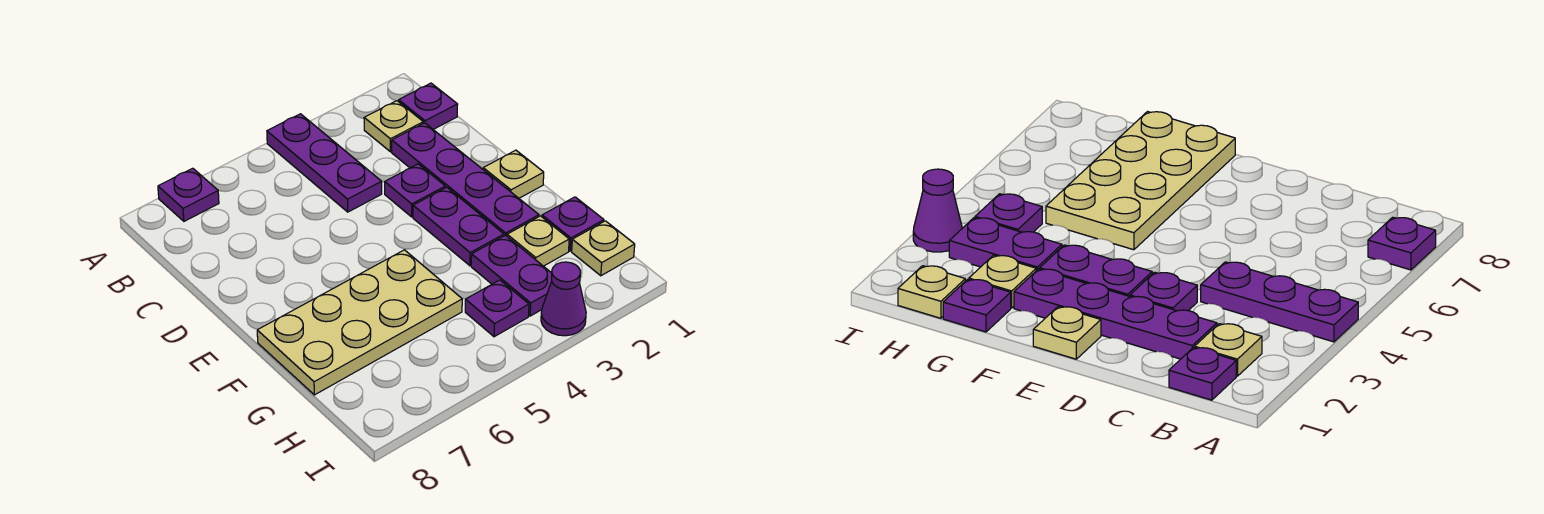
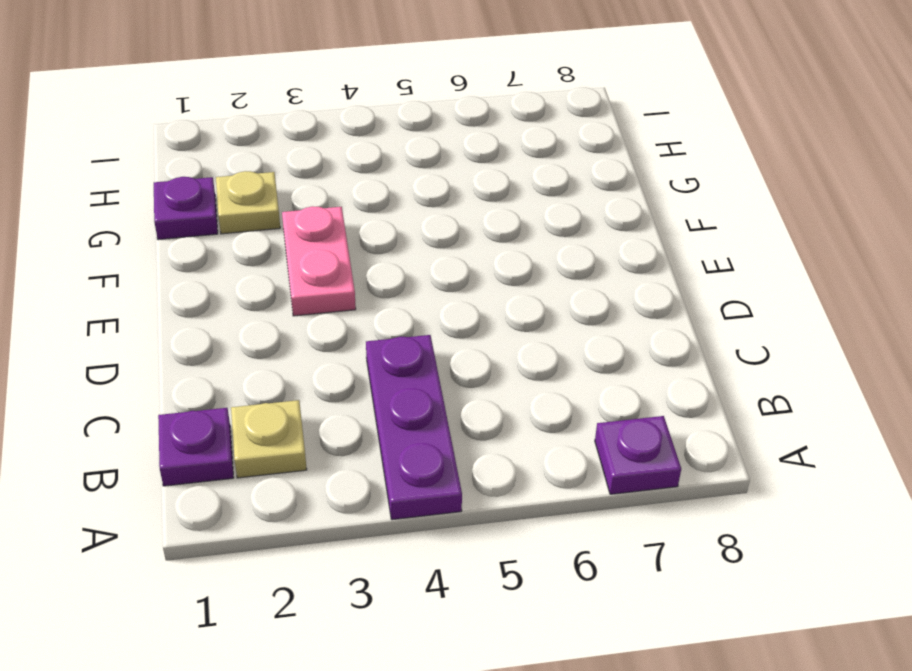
pink plate E3:F3 level 1 -> purple plate E3:F3 level 1
none -> purple plate C2:F2 level 1
none -> purple plate D3 level 1
none -> tan plate E1 level 1

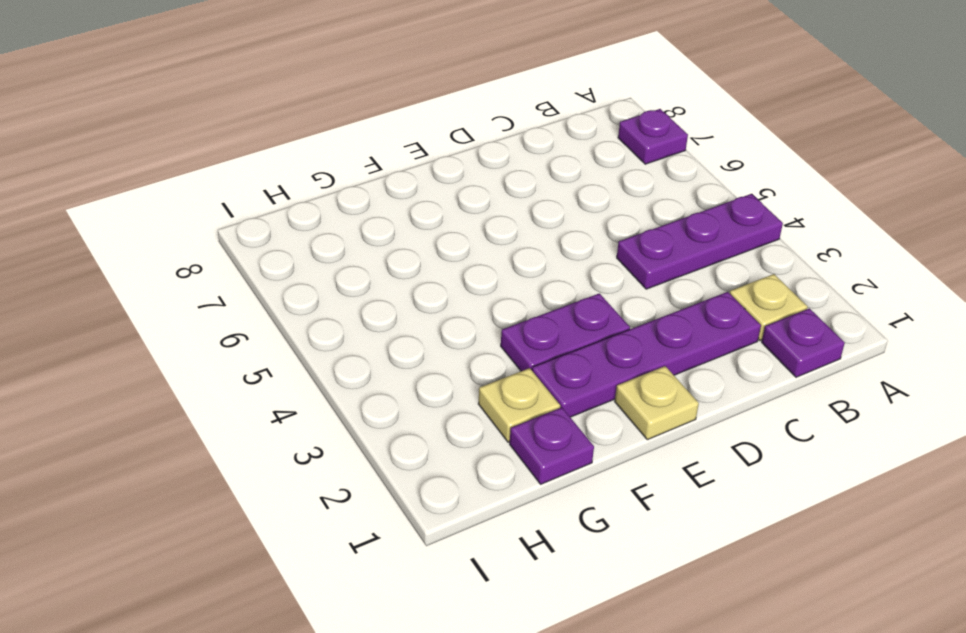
none -> purple plate D3 level 1
none -> tan plate F5:G8 level 1
none -> purple plate G3:H3 level 1

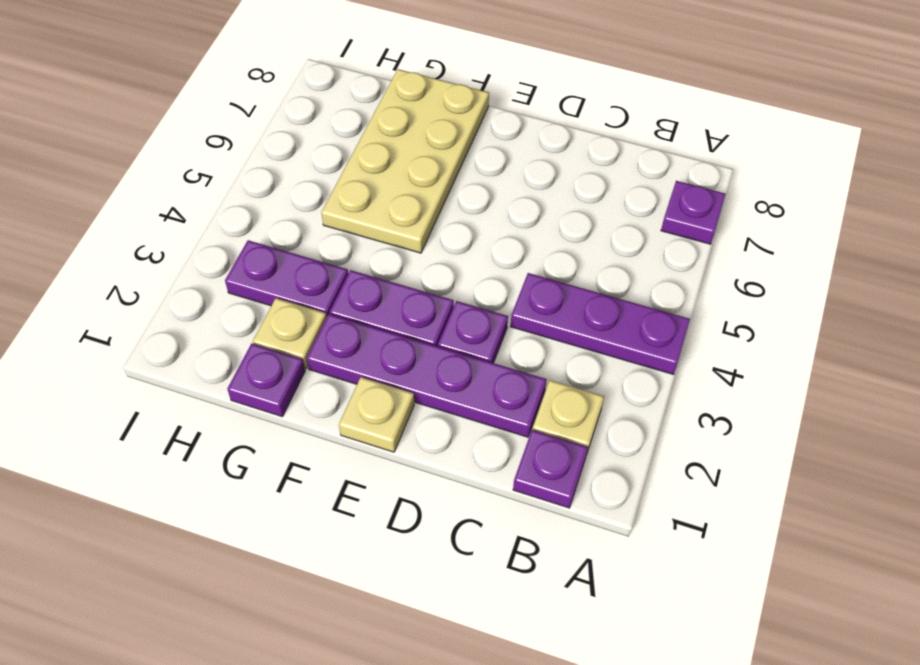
none -> tan plate H1 level 1
none -> purple plate H4 level 1
none -> purple cone I3 level 1

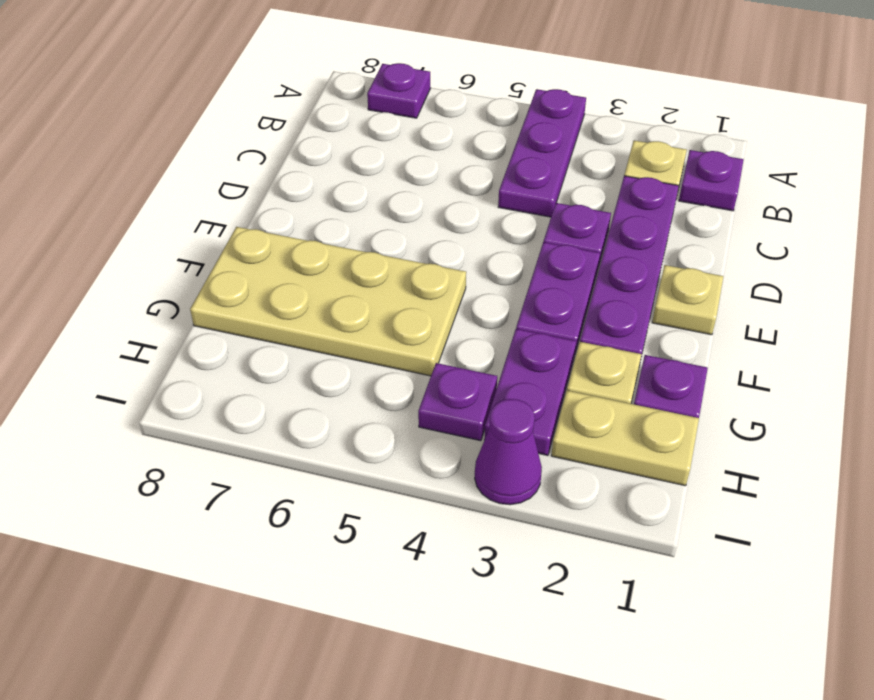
tan plate H1:H2 level 1 -> tan plate H1 level 1

